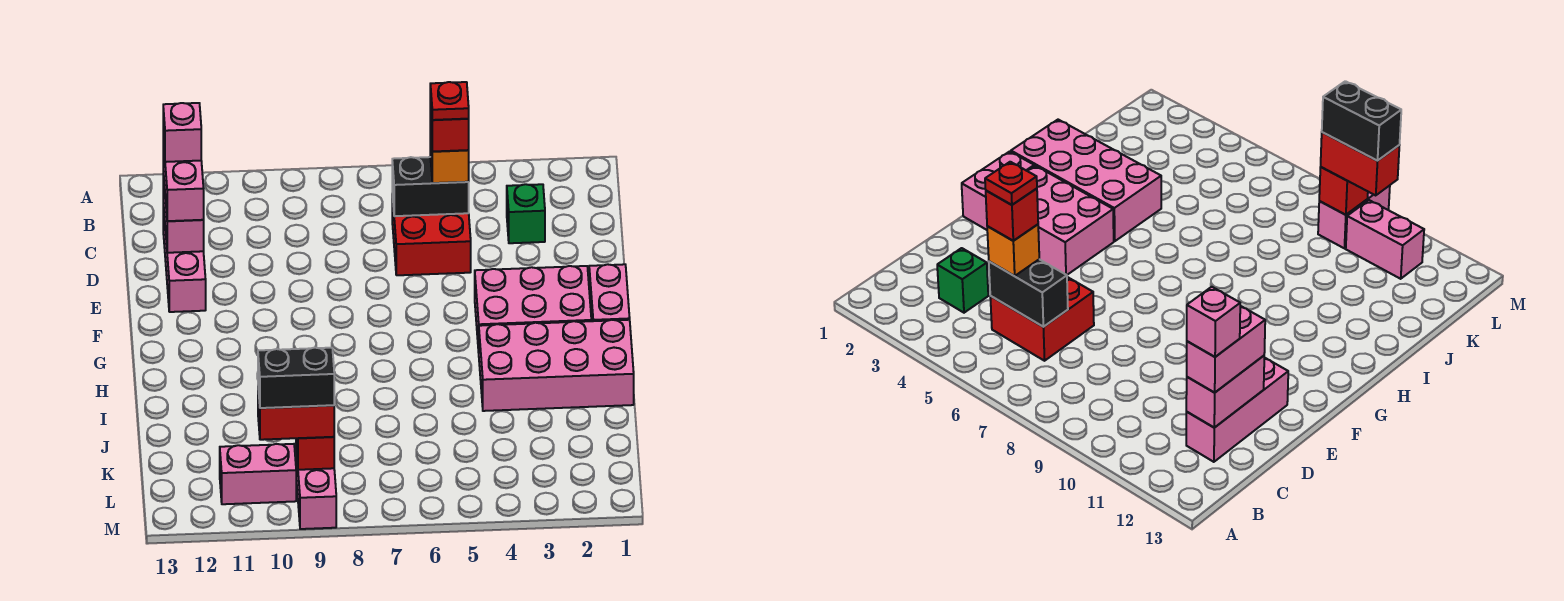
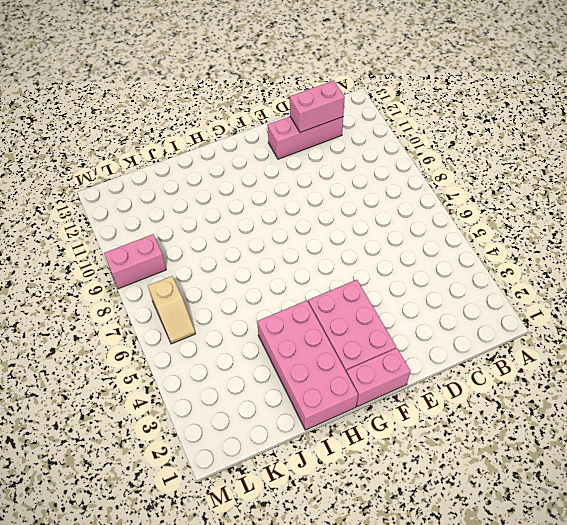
tan slope L6:L7 level 1 top 7 -> none
none -> green brick C3 level 1
none -> red brick C5:D6 level 1
none -> pink brick L10:L11 level 1

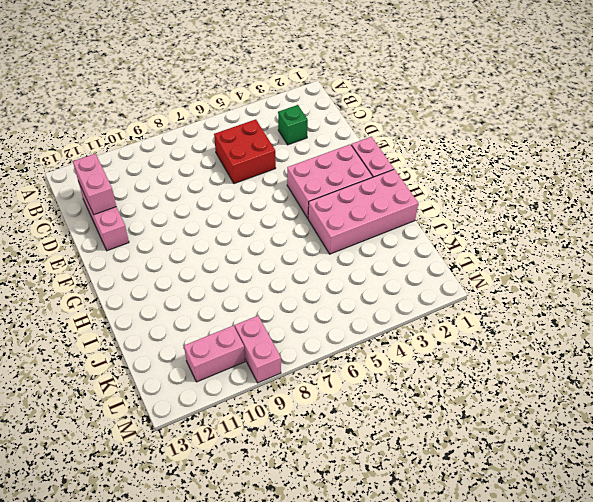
none -> black brick C5:C6 level 2
none -> red brick L9 level 2
none -> orange brick C5 level 3

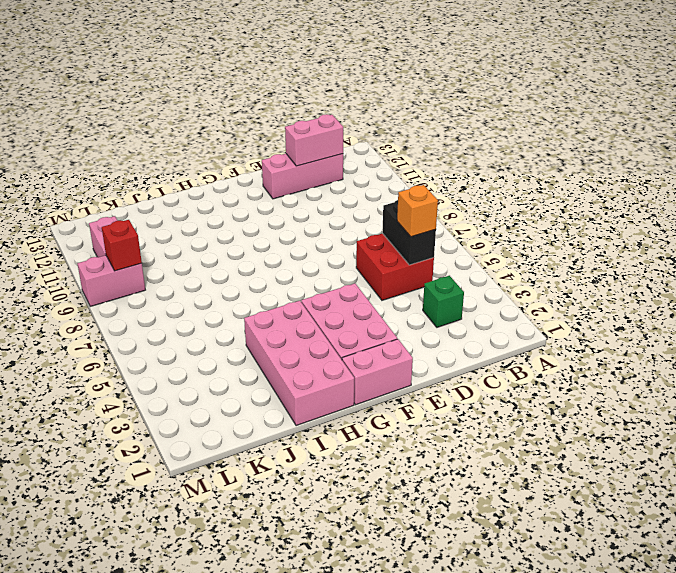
none -> pink brick C12:D12 level 3
none -> red brick L9:L10 level 3
none -> red brick C5 level 4

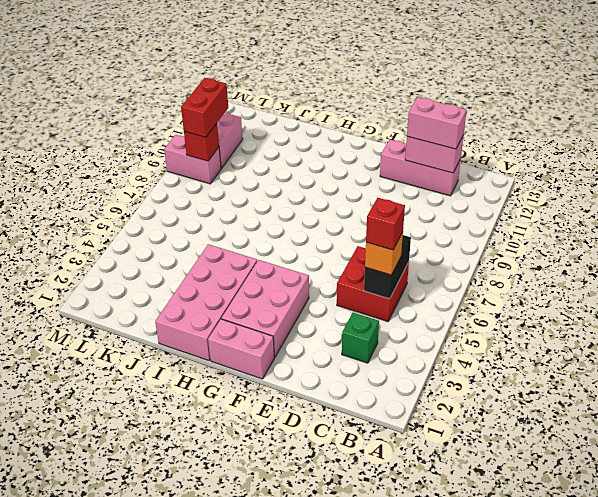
none -> pink brick C12 level 4
none -> black brick L9:L10 level 4
none -> red plate C5 level 5

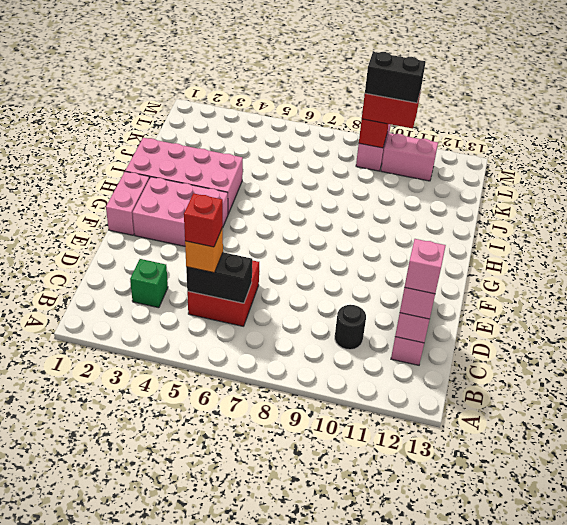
black round brick C10 level 1 -> none
none -> red plate C5 level 5

